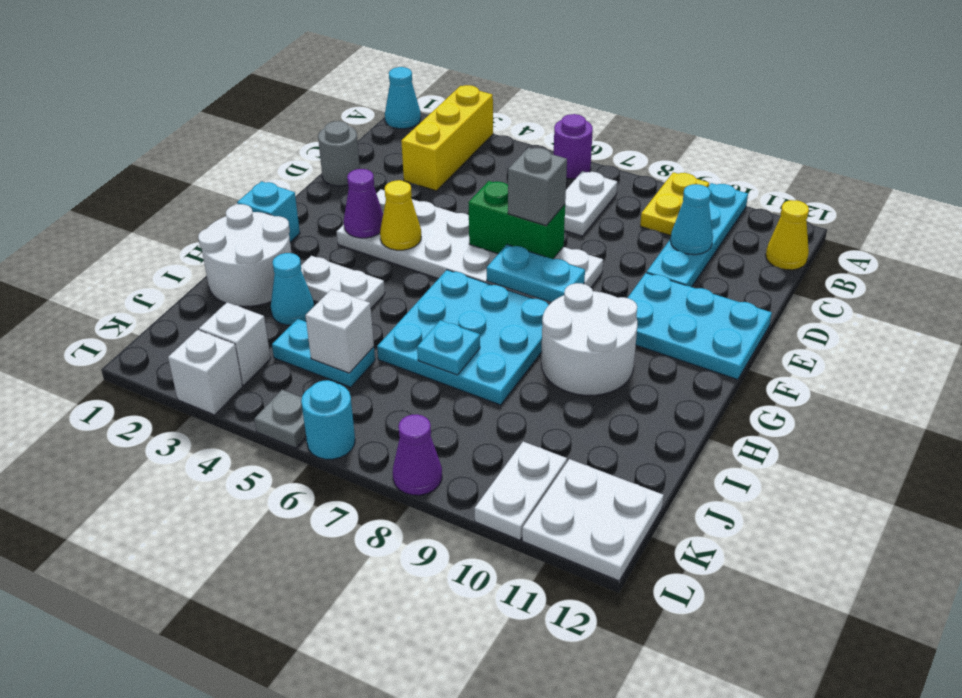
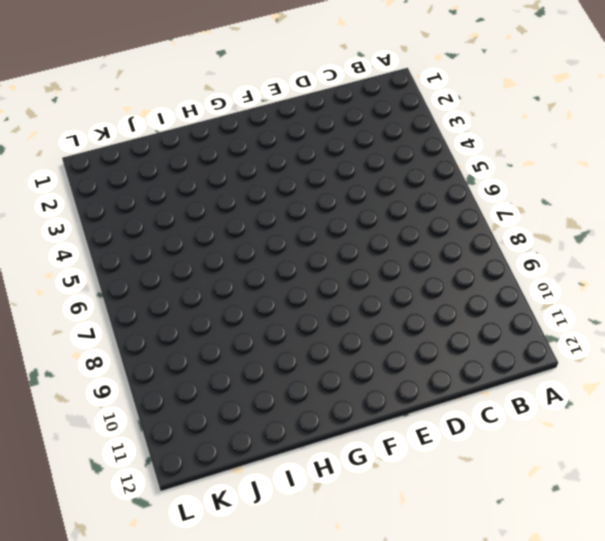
none -> cyan cone A1 level 1
none -> yellow brick A3:C3 level 1
none -> purple round brick A6 level 1
none -> yellow plate A9:B9 level 1

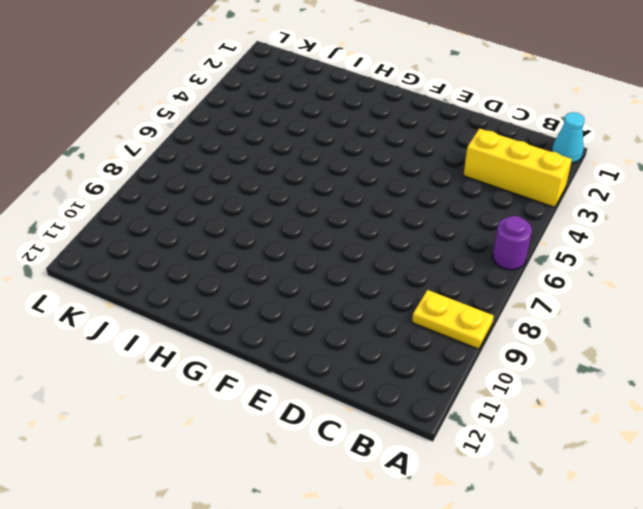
none -> cyan plate A10:D10 level 1
none -> white plate B7:C7 level 1
none -> yellow cone B12 level 1
none -> grey round brick D1 level 1

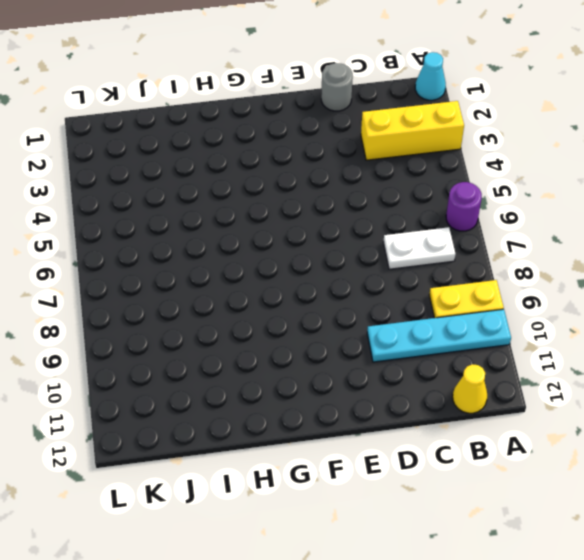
none -> white plate E3:F8 level 1
none -> cyan plate E10:F12 level 1
none -> cyan brick G1 level 1
none -> cyan plate G6:I8 level 1

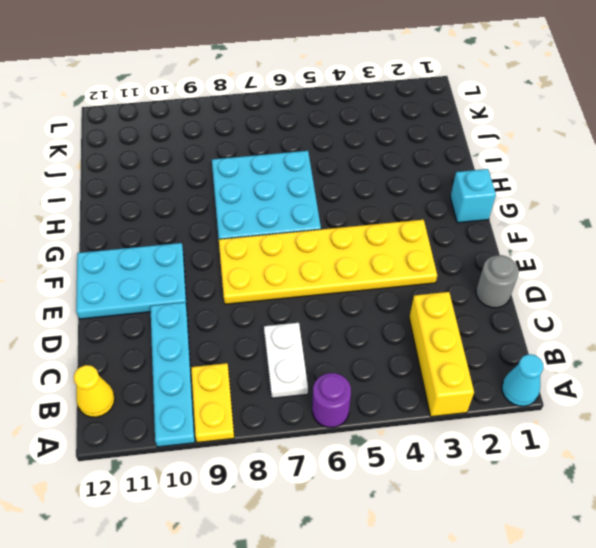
yellow plate E3:F8 level 1 -> white plate E3:F8 level 1
none -> white round brick G9:H10 level 1
none -> white round brick H1:I2 level 1
none -> white plate H3:H4 level 1
none -> cyan cone I3 level 1

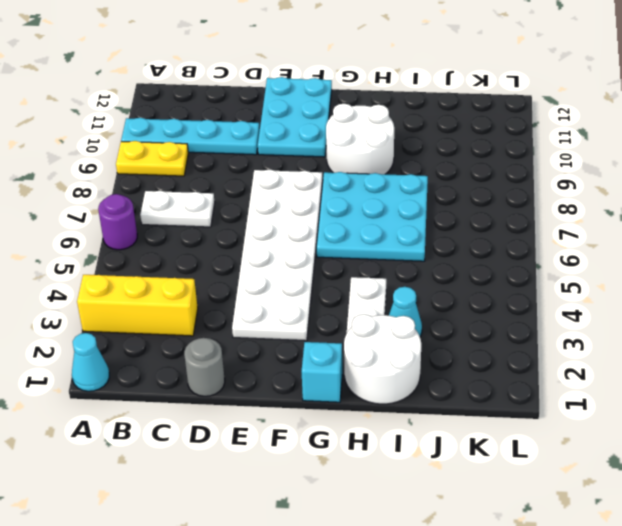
none -> yellow cone B12 level 1
none -> cyan plate J4:J5 level 1
none -> white brick K3 level 1
none -> white plate K10:L10 level 1

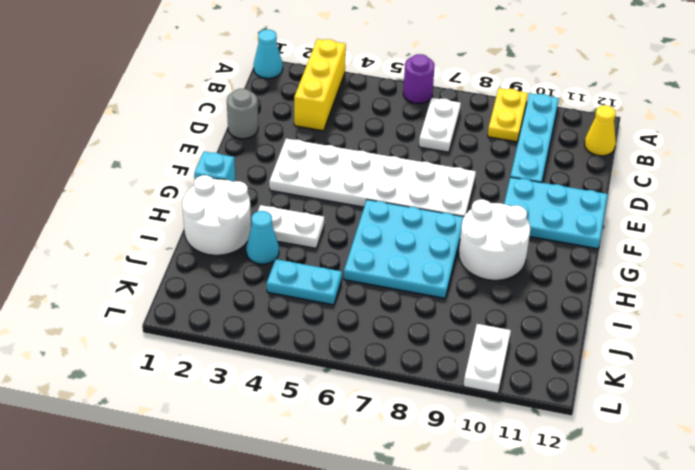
none -> white brick K3 level 1
none -> white plate K11:L12 level 1
none -> white brick L3 level 1
none -> grey plate L5 level 1

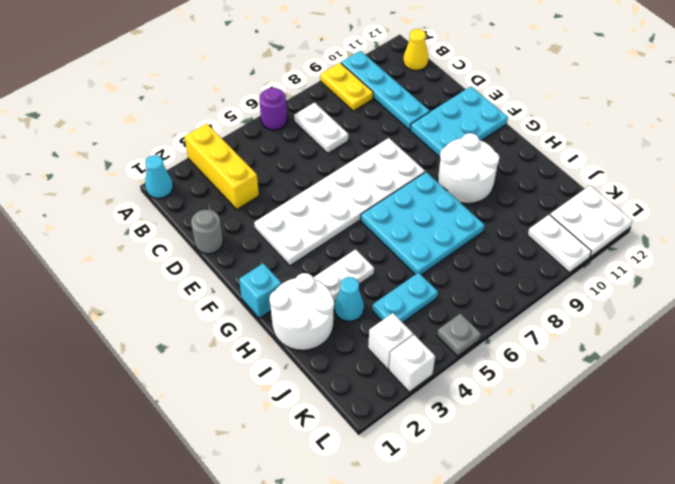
none -> cyan round brick L6 level 1
none -> purple cone L8 level 1
none -> cyan cone C10 level 2
none -> green brick E6:E7 level 2

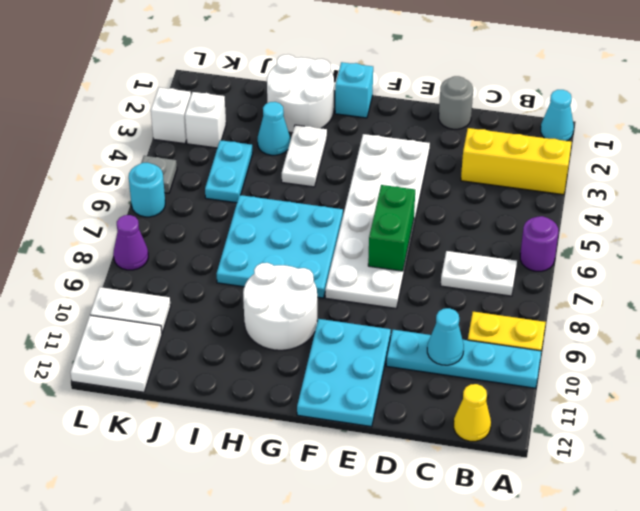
none -> purple cone F3 level 2
none -> yellow cone F4 level 2
none -> cyan plate F7:F8 level 2
none -> cyan plate I7 level 2

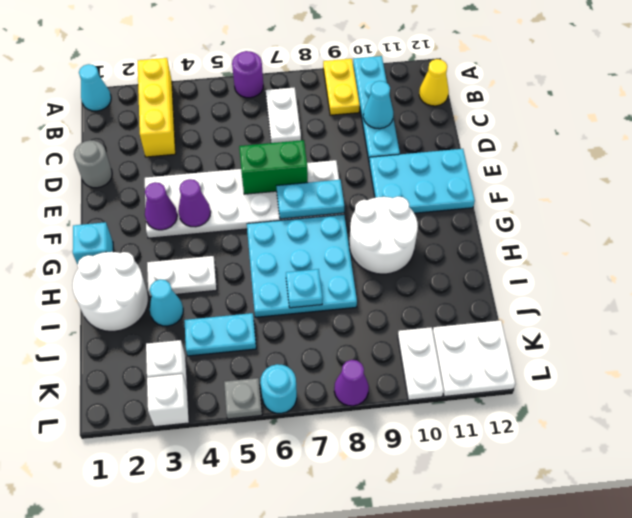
purple cone F4 level 2 -> yellow cone F4 level 2
none -> white brick J5 level 2
none -> grey brick E7 level 3

